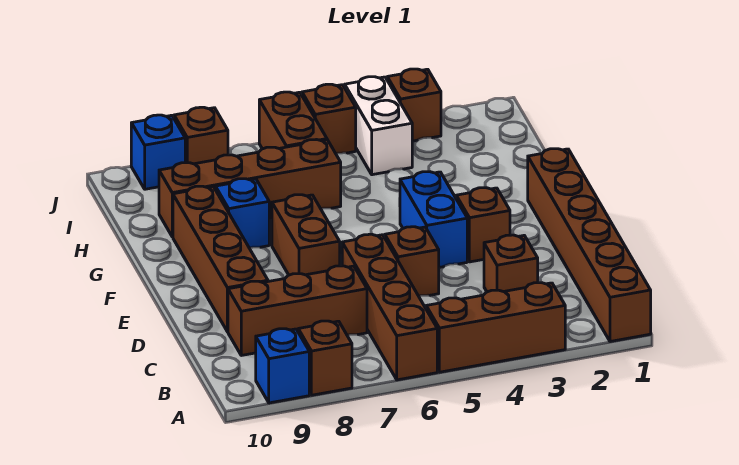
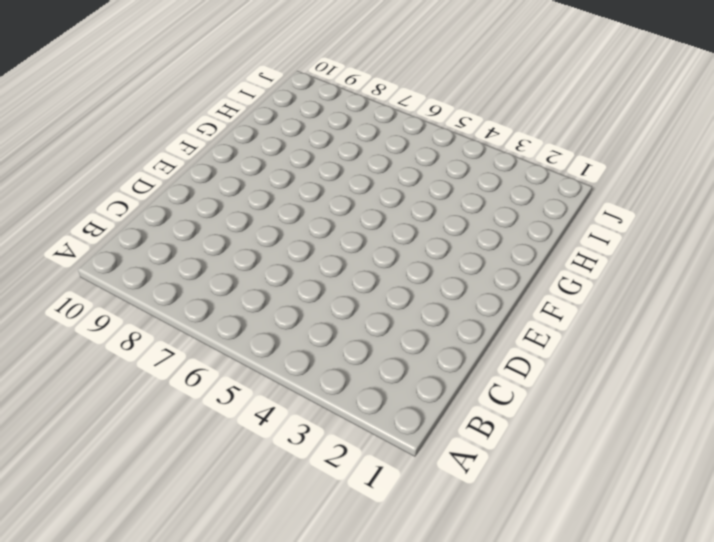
none -> brown brick A1:F1 level 1
none -> brown brick A3:A5 level 1
none -> brown brick A6:D6 level 1

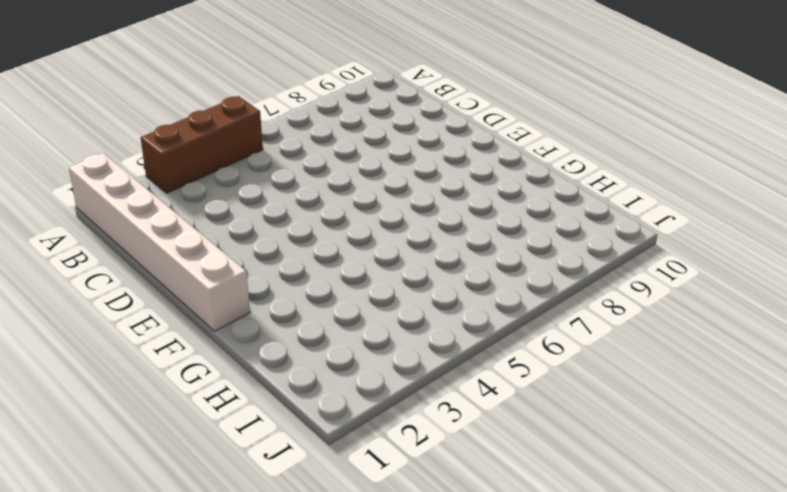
white brick A1:F1 level 1 -> brown brick A1:F1 level 1
none -> brown brick A6:D6 level 1
none -> brown brick A8 level 1
none -> blue brick A9 level 1

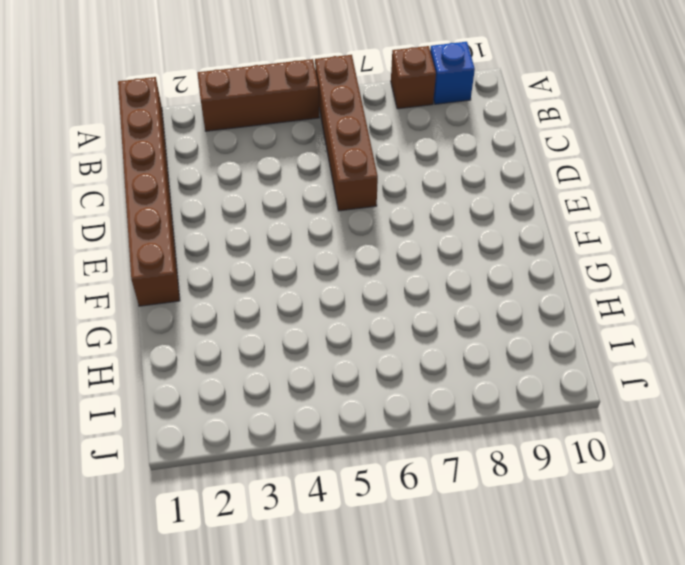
none -> brown brick C3 level 1
none -> brown brick C7:C9 level 1
none -> brown brick D5 level 1

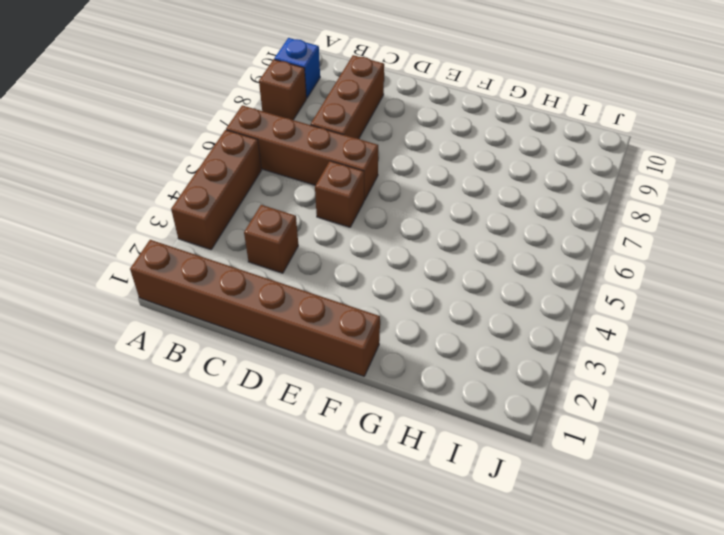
none -> brown brick D9:G9 level 1
none -> brown brick E3 level 1
none -> blue brick E4:F4 level 1

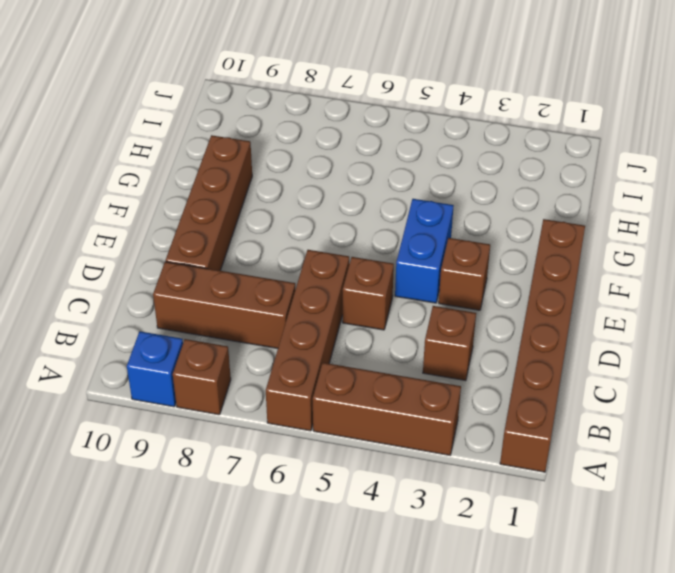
none -> brown brick E7:F7 level 1
none -> blue brick G8 level 1
none -> brown brick H6:H9 level 1

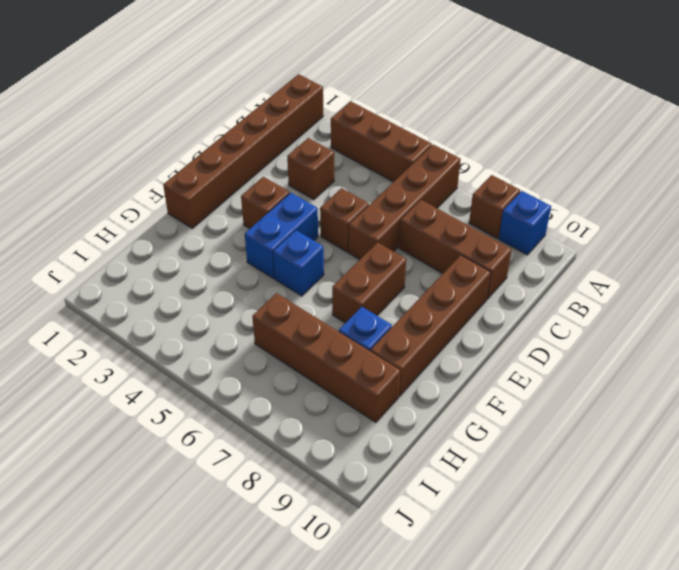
blue brick F5 level 1 -> blue brick J9 level 1
none -> white brick I4:J4 level 1
none -> brown brick I6:J6 level 1
none -> brown brick J3 level 1

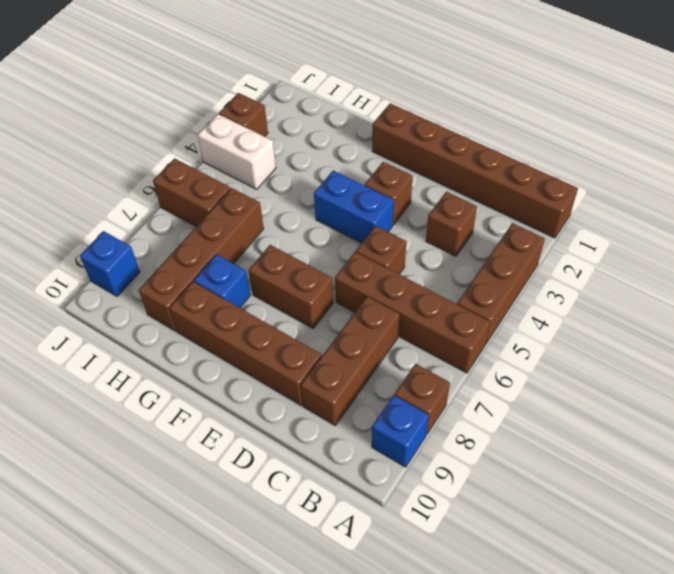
none -> brown brick J5 level 1
none -> brown brick J8 level 1

